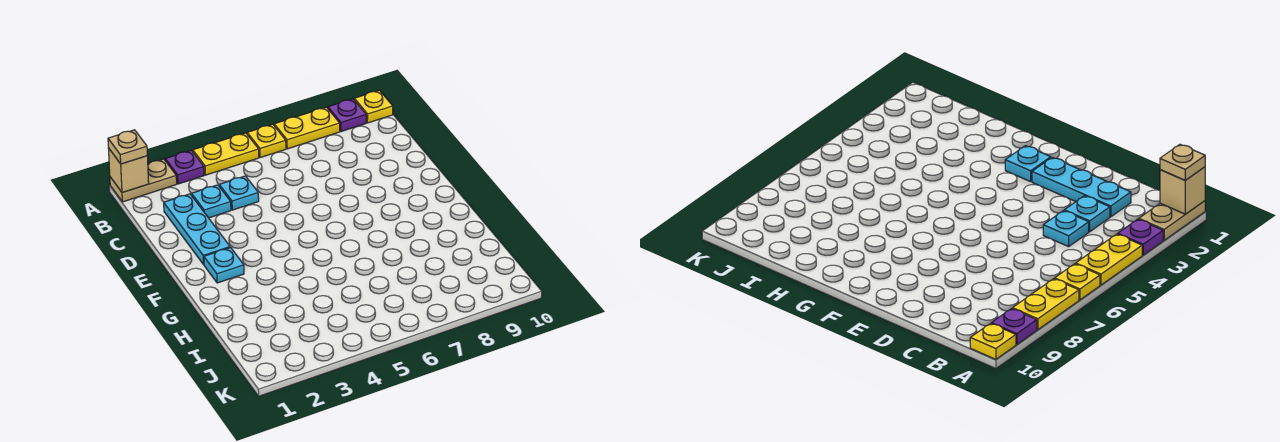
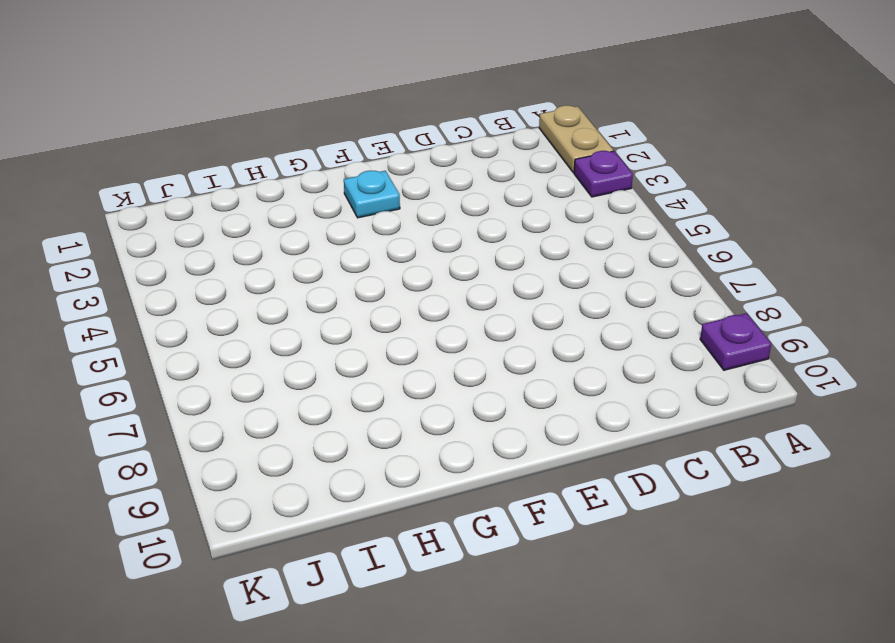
none -> yellow plate A4:A5 level 1
none -> yellow plate A6 level 1
none -> yellow plate A7:A8 level 1

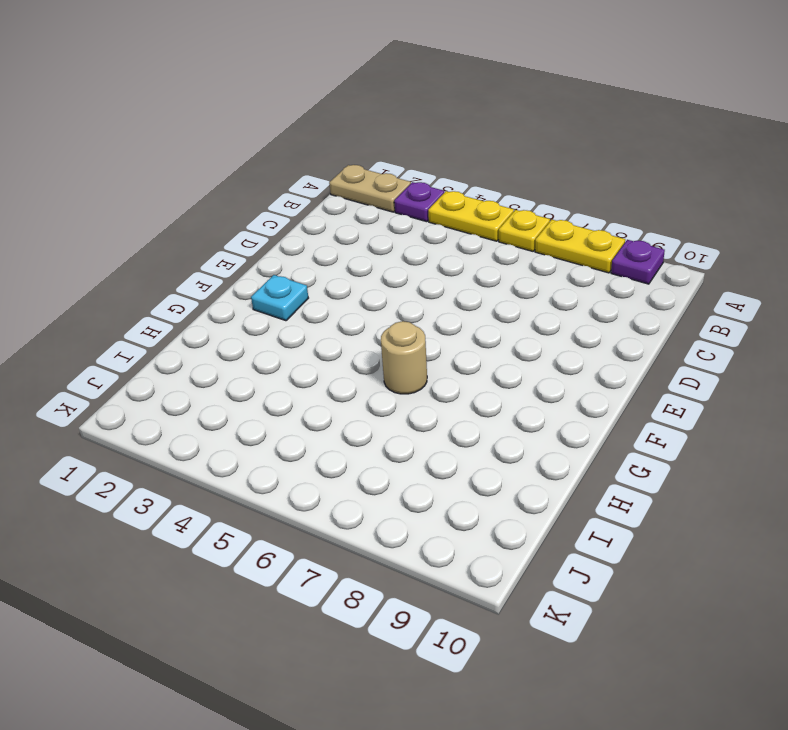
tan round brick G6 level 1 -> none
none -> yellow plate A10 level 1
none -> cyan plate C2:E2 level 1
none -> cyan plate C3 level 1

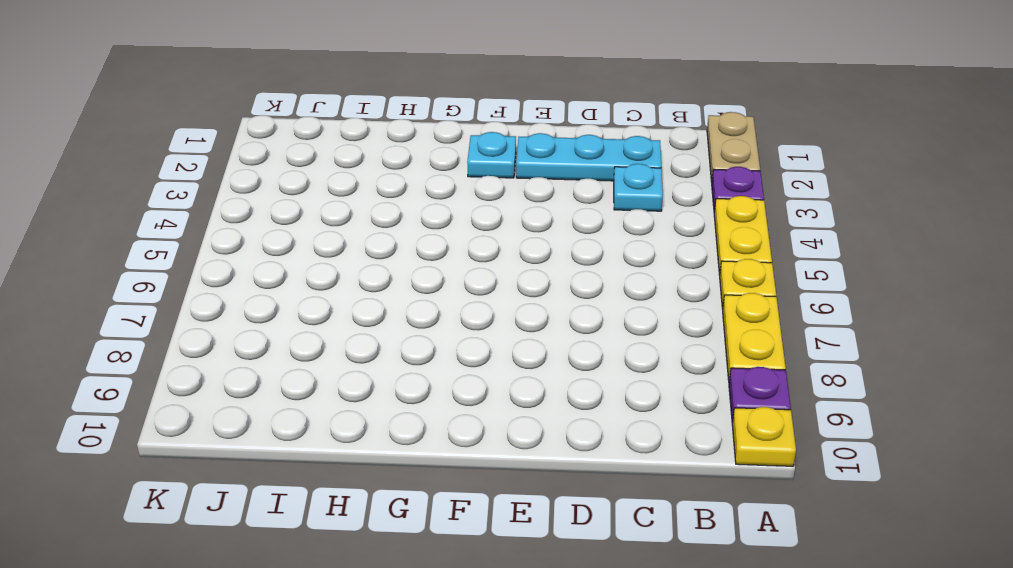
none -> cyan plate C4 level 1
none -> tan brick A1 level 2
none -> tan plate A1 level 3

